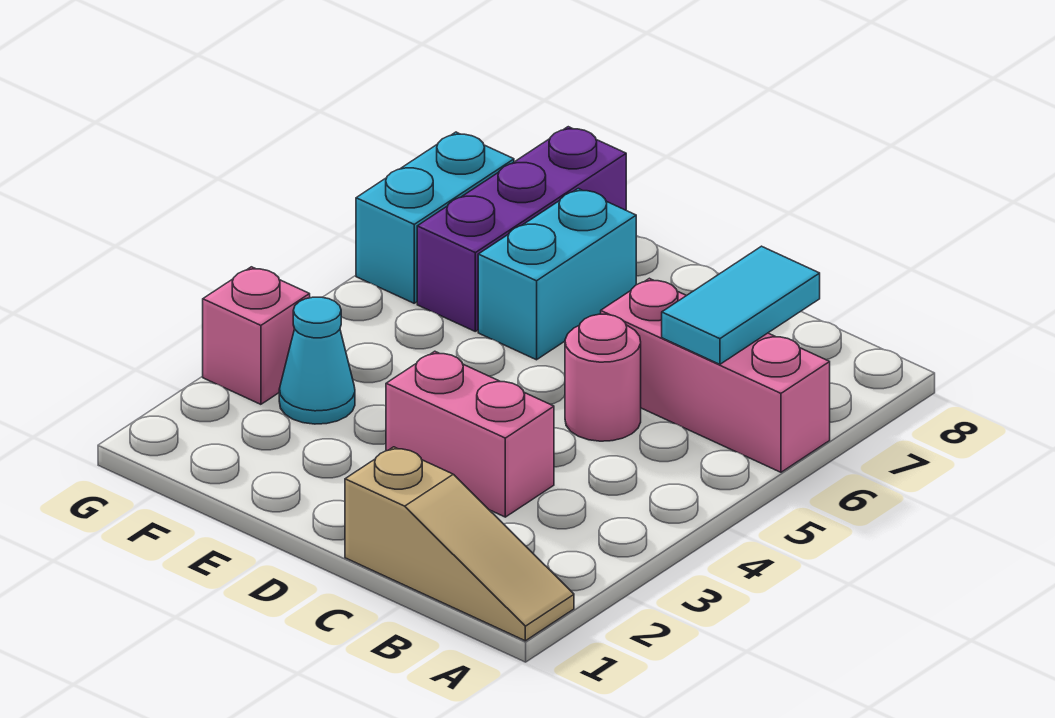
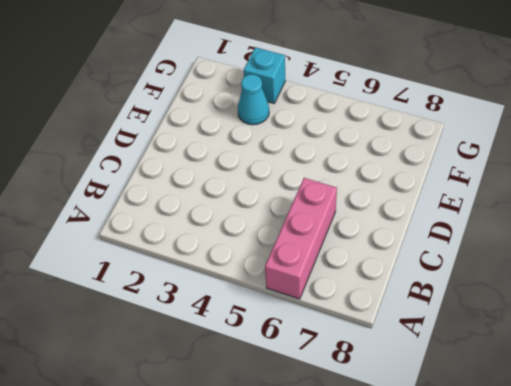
cyan brick G3 level 1 -> pink brick G3 level 1
none -> tan slope A1:C1 level 1 top C
none -> pink brick C3:D3 level 1

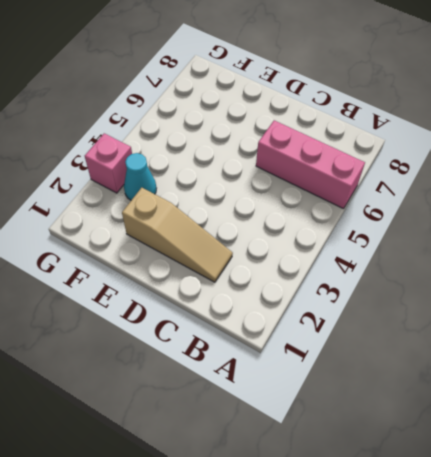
tan slope C2:E2 level 1 top E -> tan slope A1:C1 level 1 top C
none -> pink brick C3:D3 level 1
none -> pink round brick C5 level 1

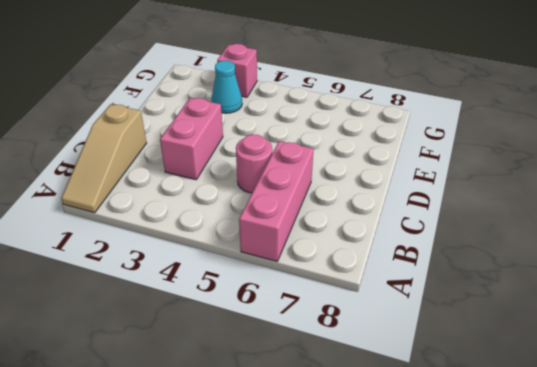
none -> cyan brick E6:E7 level 1
none -> purple brick F6:F8 level 1

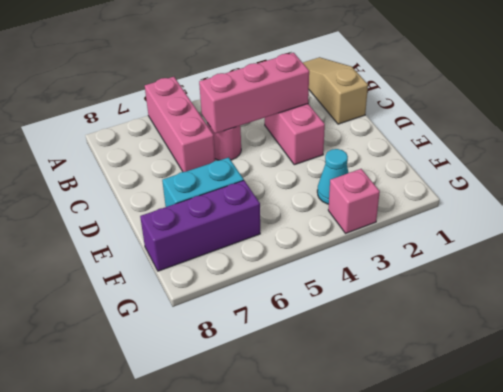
pink brick C3:C5 level 2 -> none
none -> cyan brick G6:G7 level 1
none -> cyan tile B6:B7 level 2

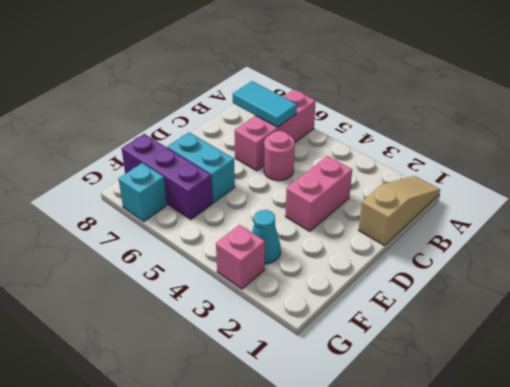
cyan brick G7 level 1 -> cyan brick G6:G7 level 1

